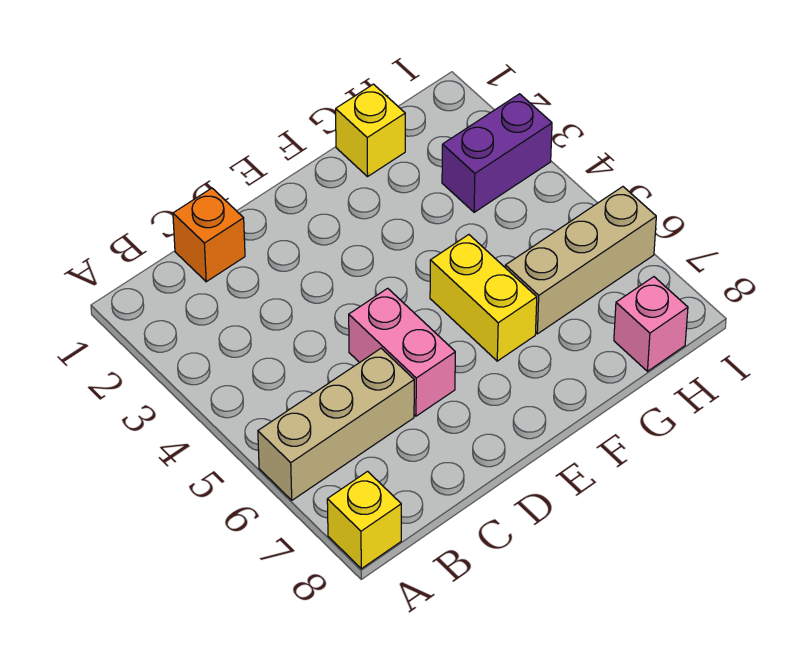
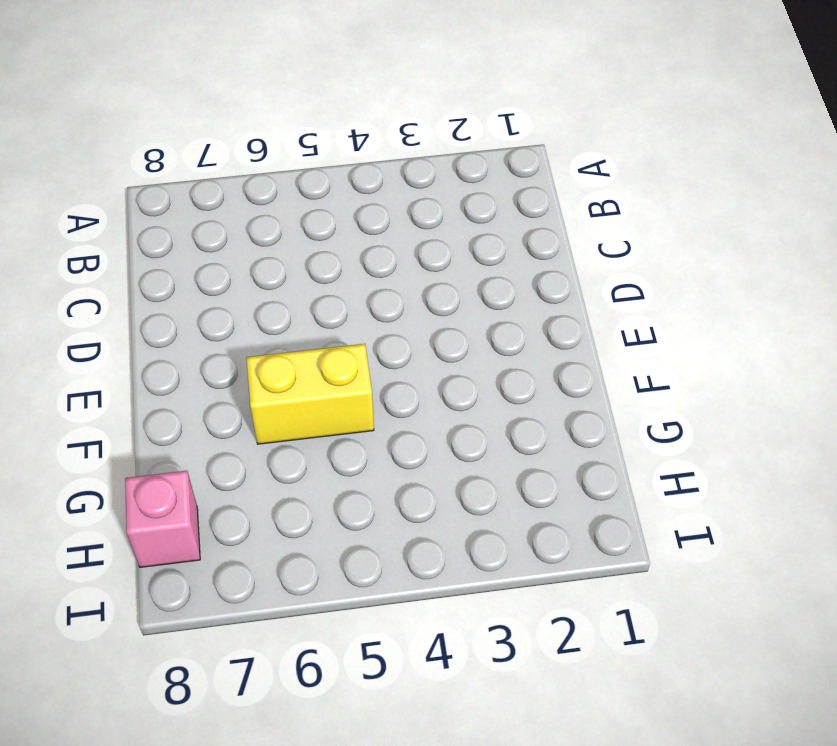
none -> tan brick A6:C6 level 1
none -> yellow brick A8 level 1

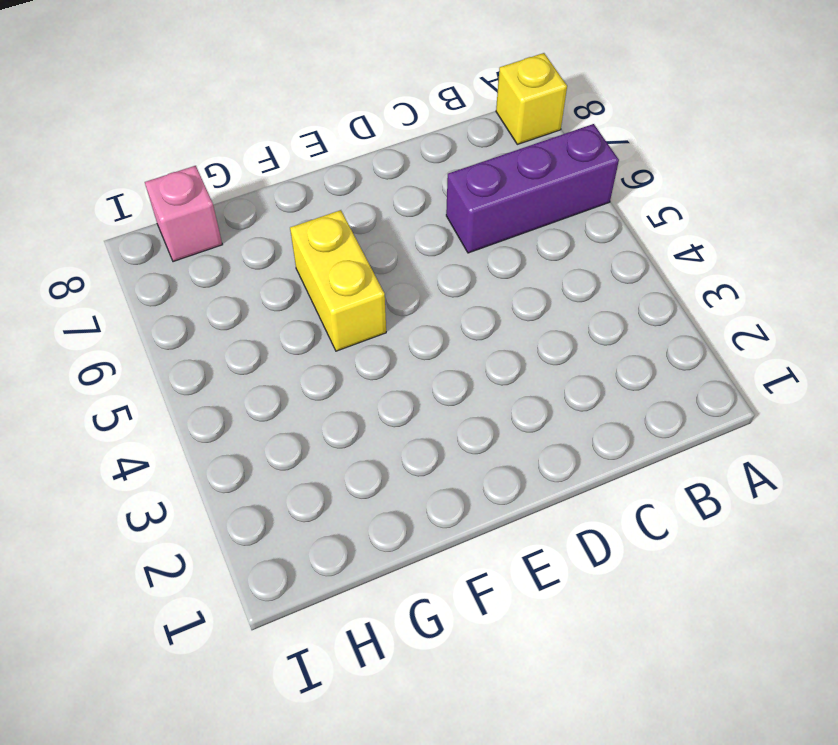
purple brick A6:C6 level 1 -> tan brick A6:C6 level 1
none -> orange brick C1 level 1
none -> pink brick D5:D6 level 1

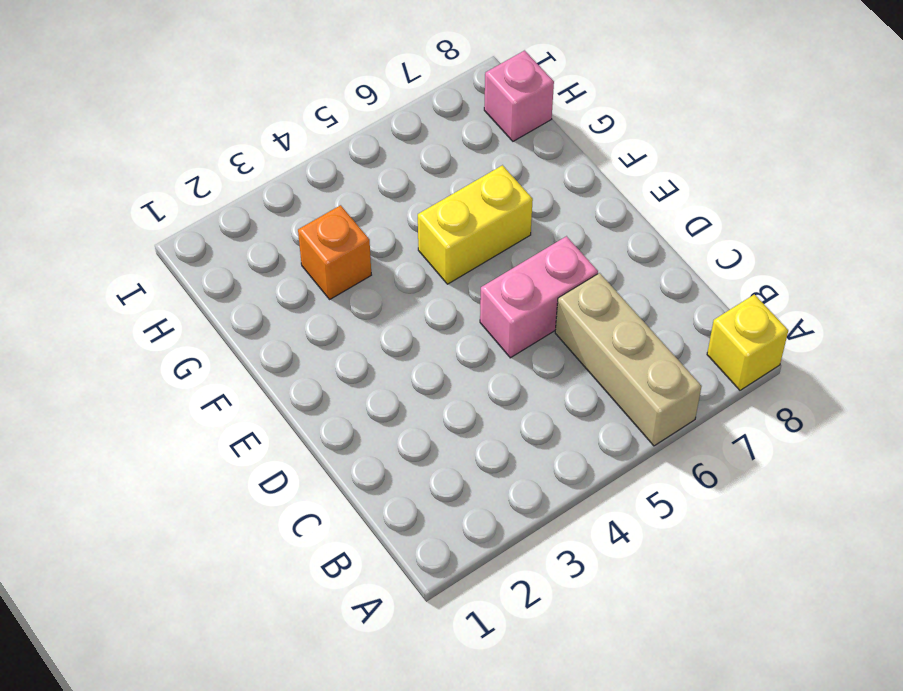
orange brick G3 level 1 -> orange brick C1 level 1
none -> yellow brick G1 level 1
none -> tan brick G6:I6 level 1

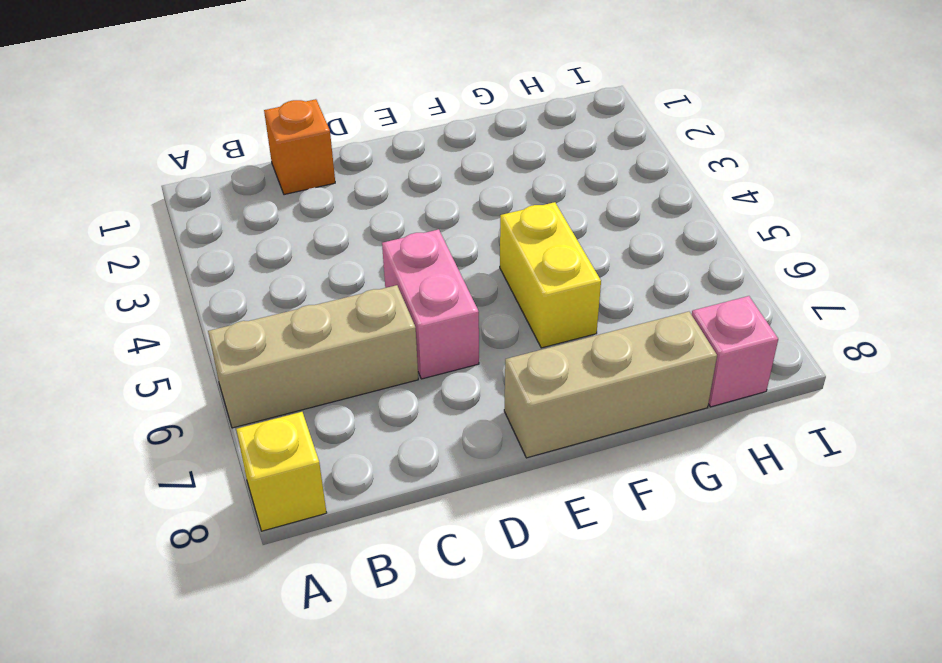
tan brick E8:G8 level 1 -> tan brick G6:I6 level 1
none -> yellow brick G1 level 1
none -> purple brick H3:I3 level 1

